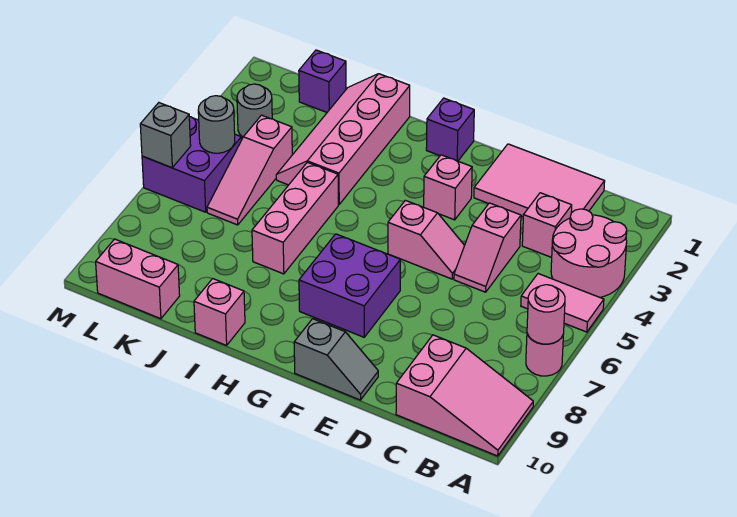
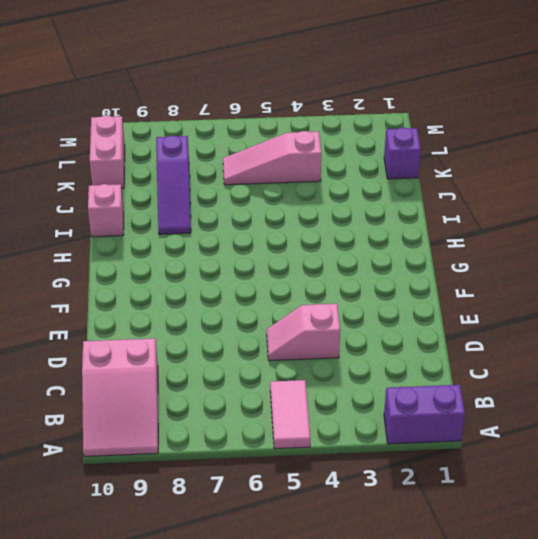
purple brick A1:A2 level 1 -> none
purple slope I8:K8 level 1 top K -> none
none -> pink round brick A3:B4 level 1
none -> pink round brick A7 level 1
none -> pink tile C1:E2 level 1

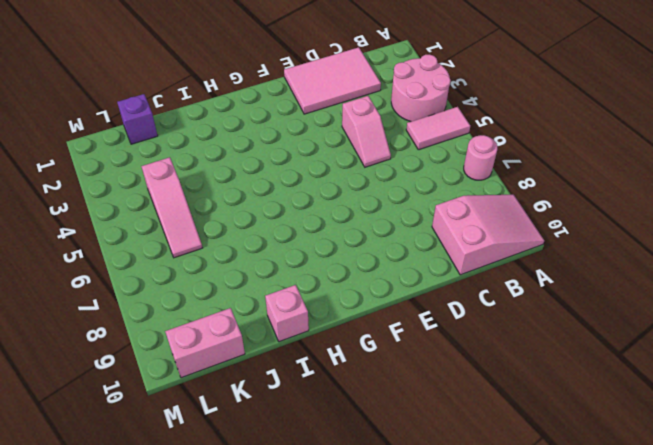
none -> pink brick C3 level 1
none -> pink slope E5:F5 level 1 top F
none -> grey slope E10:F10 level 1 top F

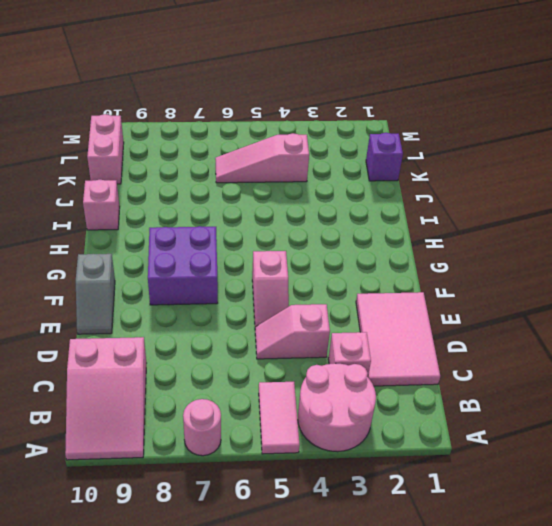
none -> pink brick F3 level 1
none -> purple brick G1 level 1
none -> pink slope I1:J4 level 1 top I

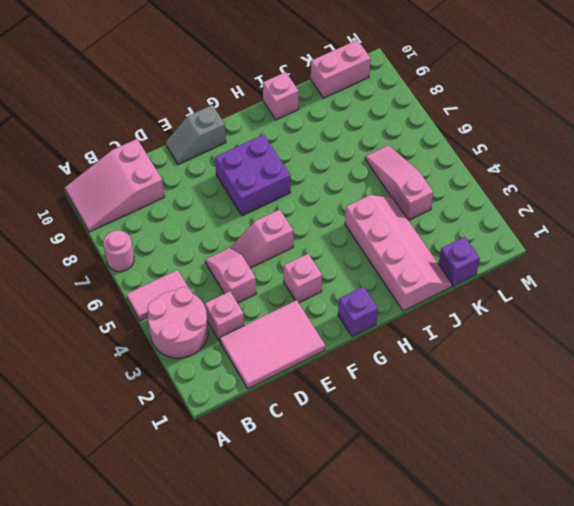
none -> pink brick I5:I7 level 1
none -> grey round brick L3 level 1
none -> purple brick L5:M6 level 1

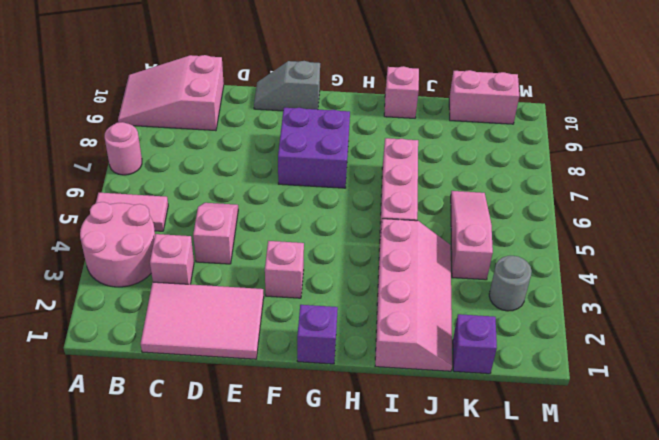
none -> pink slope E5:F5 level 1 top F
none -> purple brick L5:M6 level 1
none -> pink round brick A7 level 2

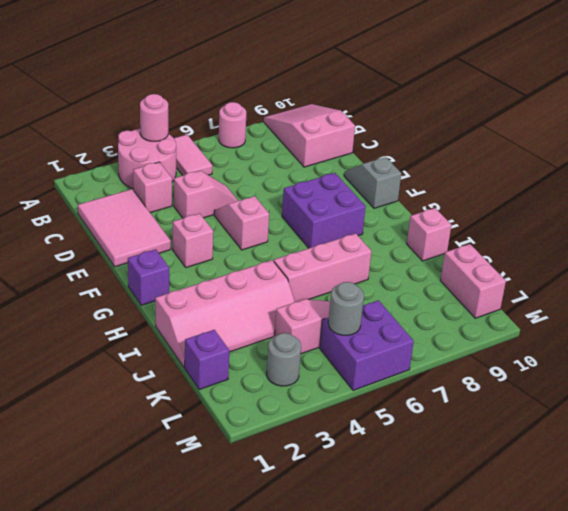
pink round brick A4 level 2 -> pink round brick A7 level 2
none -> grey brick M6 level 2

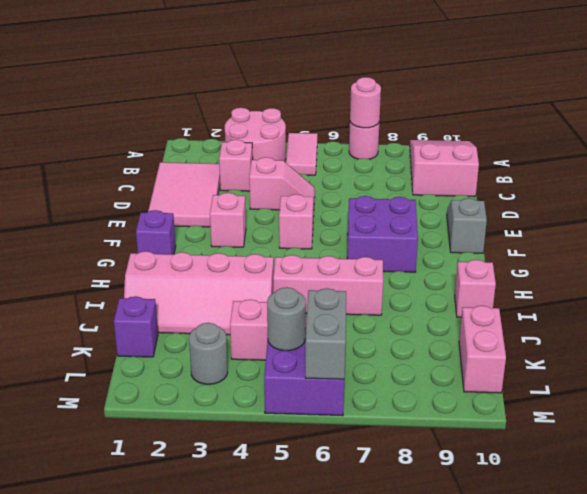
grey brick L6:M6 level 2 -> grey brick M6 level 2

